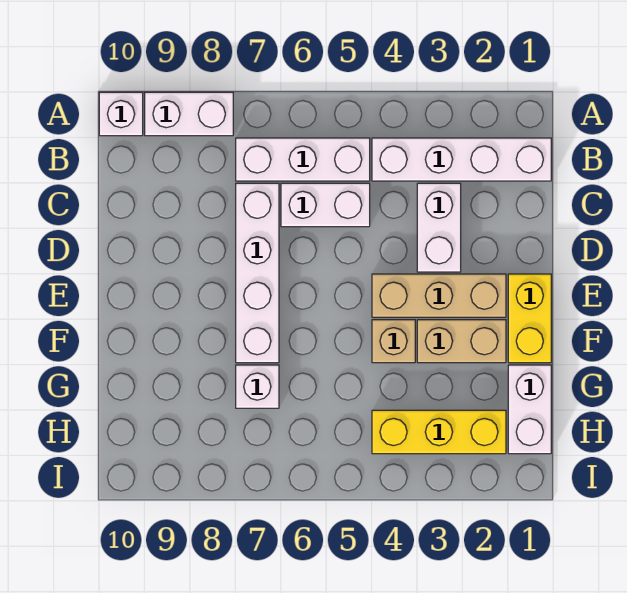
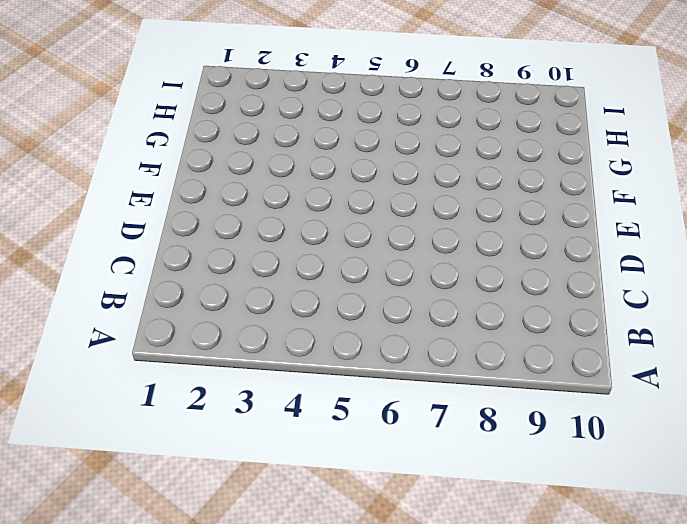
none -> white brick A8:A9 level 1
none -> white brick A10 level 1
none -> white brick B1:B4 level 1

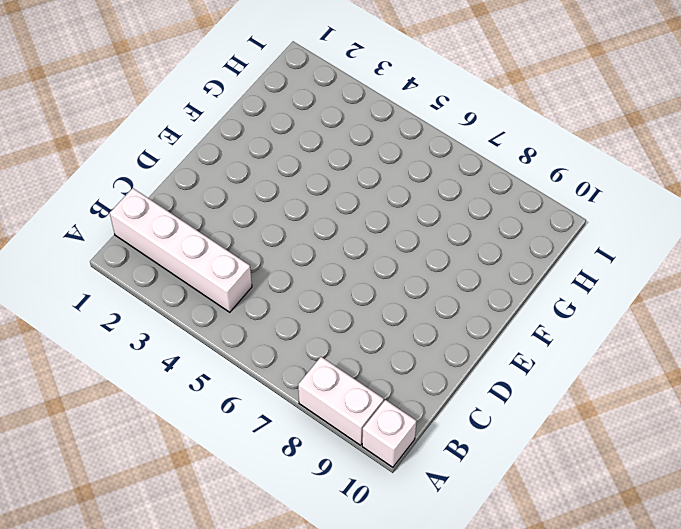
none -> white brick B5:B7 level 1
none -> white brick C3:D3 level 1
none -> white brick C5:C6 level 1

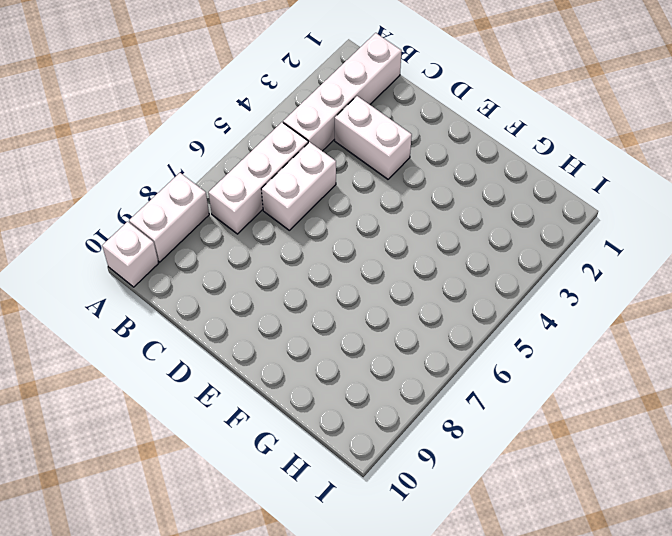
none -> white brick C7:F7 level 1
none -> yellow brick E1:F1 level 1
none -> tan brick E2:E4 level 1

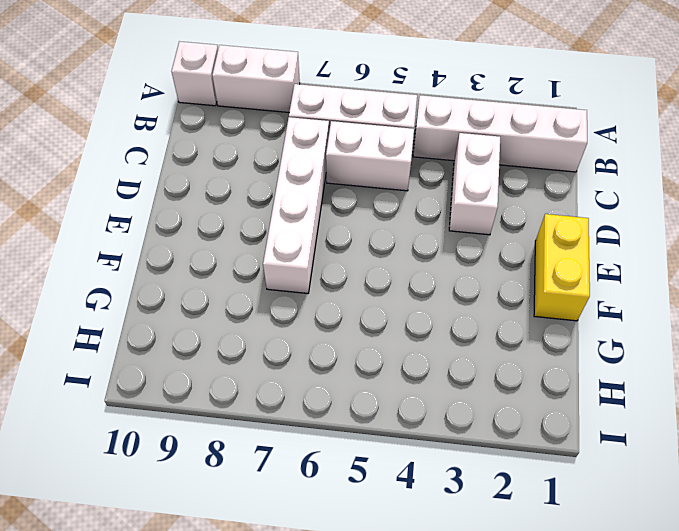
none -> tan brick E2:E4 level 1
none -> tan brick F2:F3 level 1
none -> tan brick F4 level 1

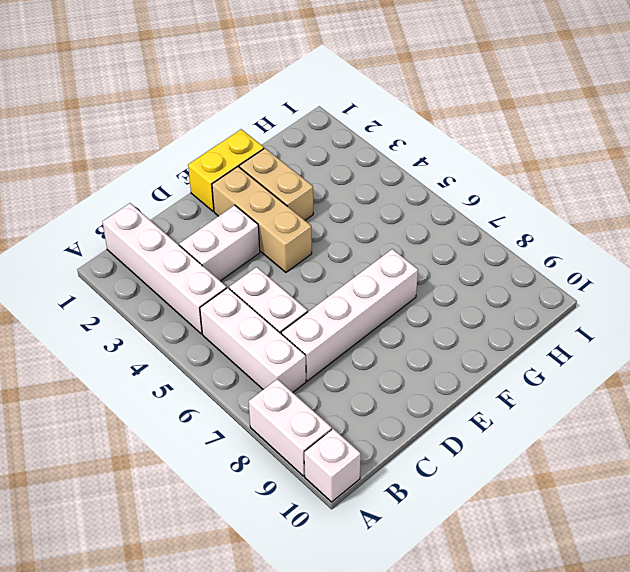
none -> tan brick F4 level 1
none -> white brick G1:H1 level 1
none -> white brick G7 level 1

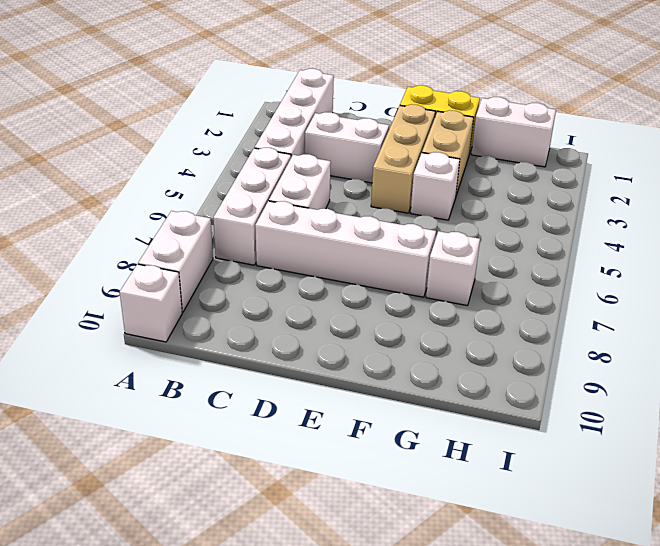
white brick F4 level 1 -> tan brick F4 level 1
none -> yellow brick H2:H4 level 1

